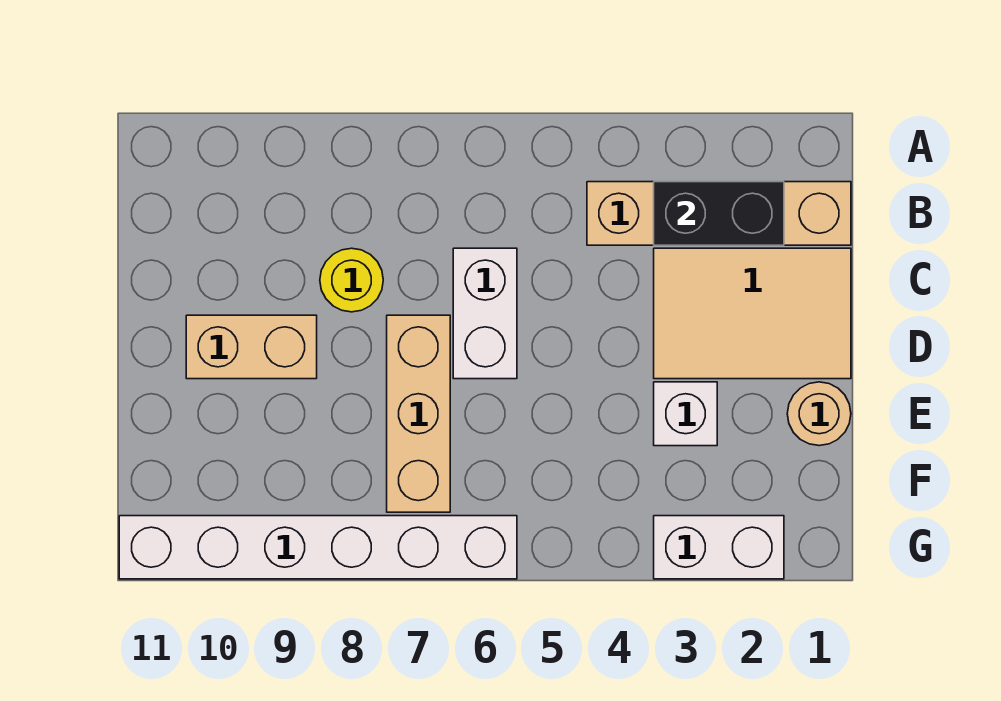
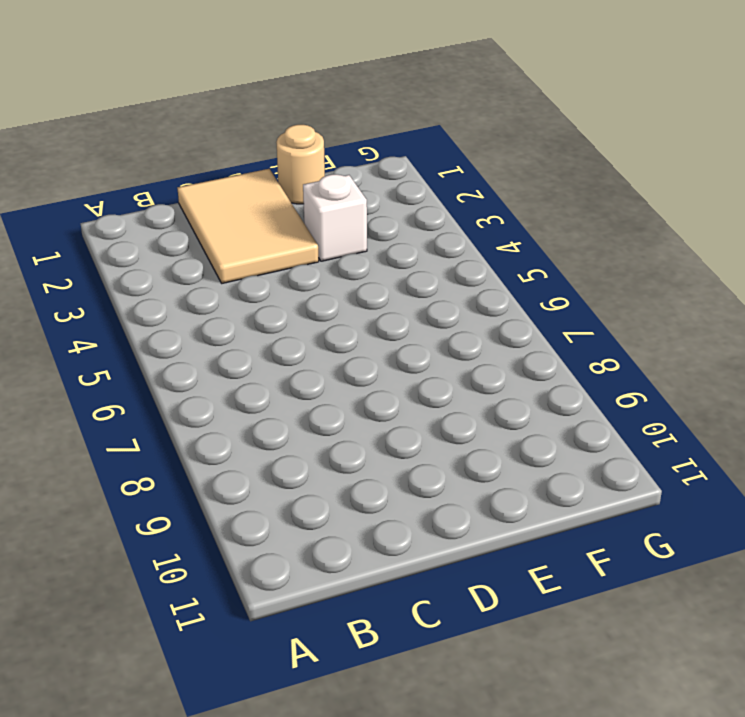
none -> tan brick B1:B4 level 1
none -> white brick C6:D6 level 1

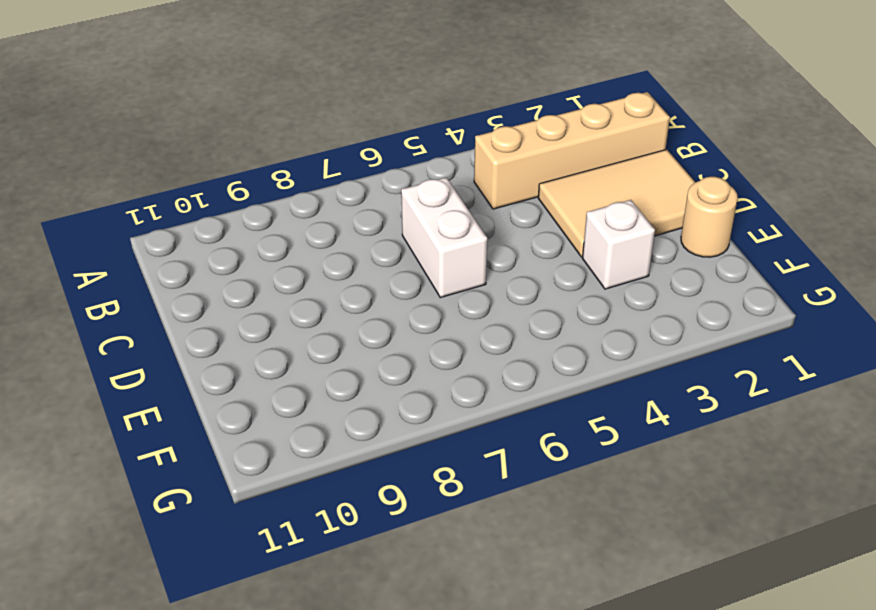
none -> yellow round brick C8 level 1
none -> tan brick D7:F7 level 1

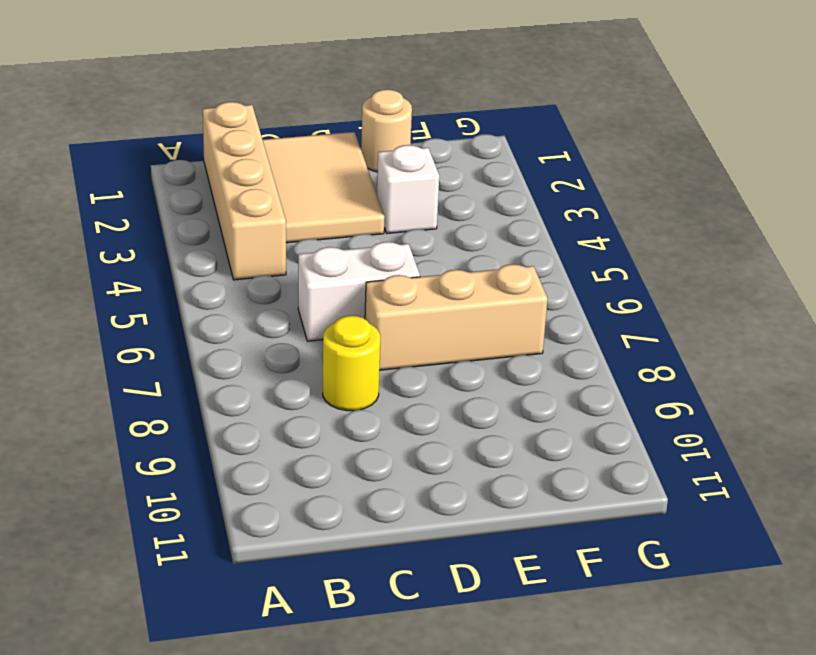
none -> tan brick D9:D10 level 1
none -> white brick G2:G3 level 1

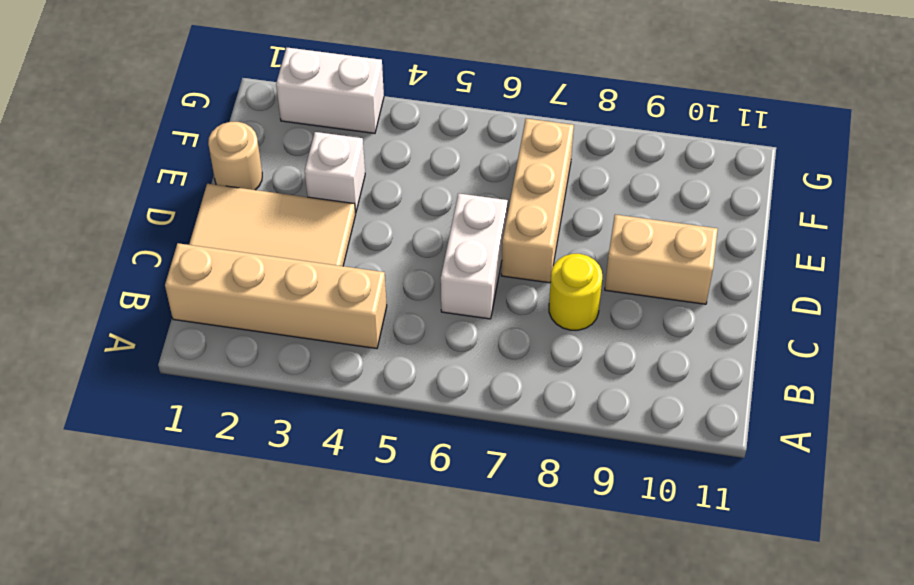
none -> white brick G6:G11 level 1
none -> black brick B2:B3 level 2

